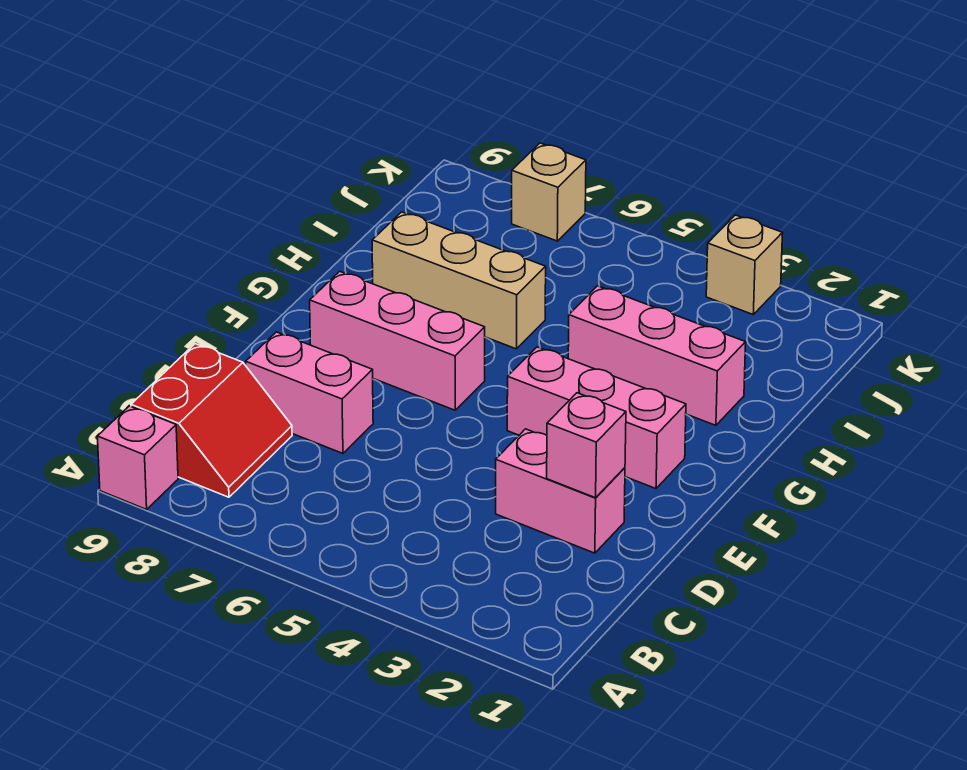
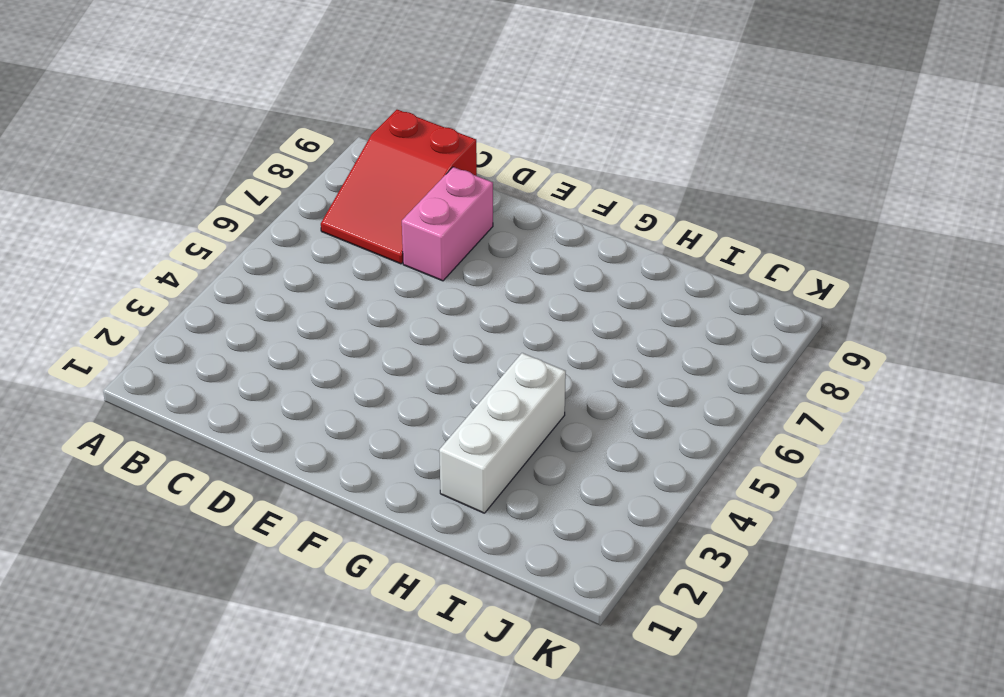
red slope B7:C9 level 1 top 9 -> red slope B8:C9 level 1 top 9
white brick H2:H4 level 1 -> pink brick H2:H4 level 1
none -> pink brick A9 level 1
none -> pink brick D2:D3 level 1

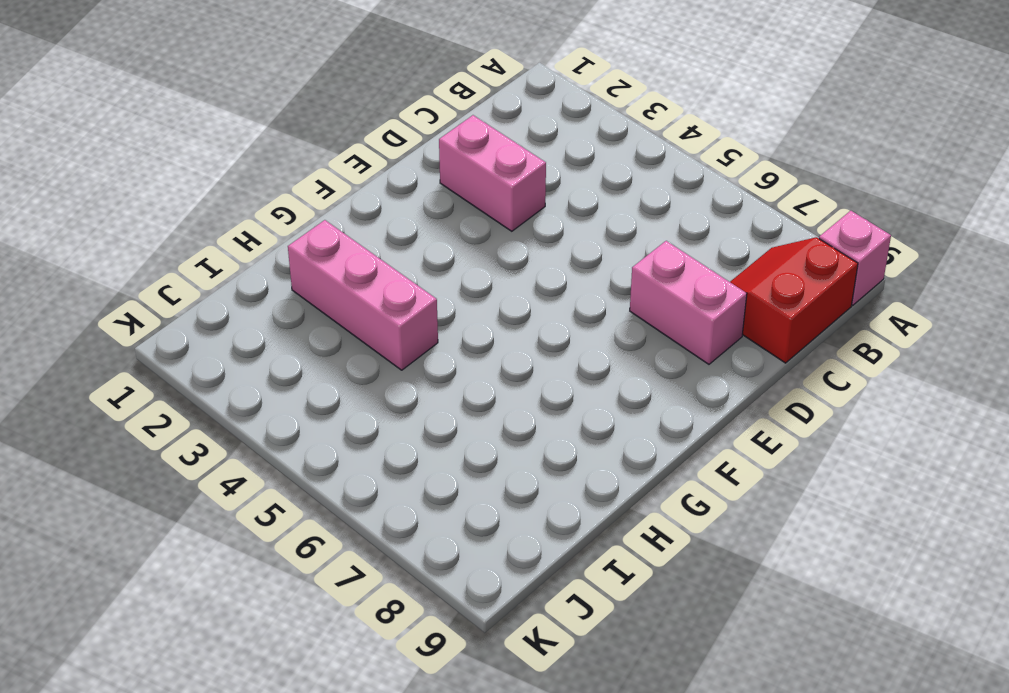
none -> pink brick F2:F4 level 1
none -> pink brick F6:F8 level 1

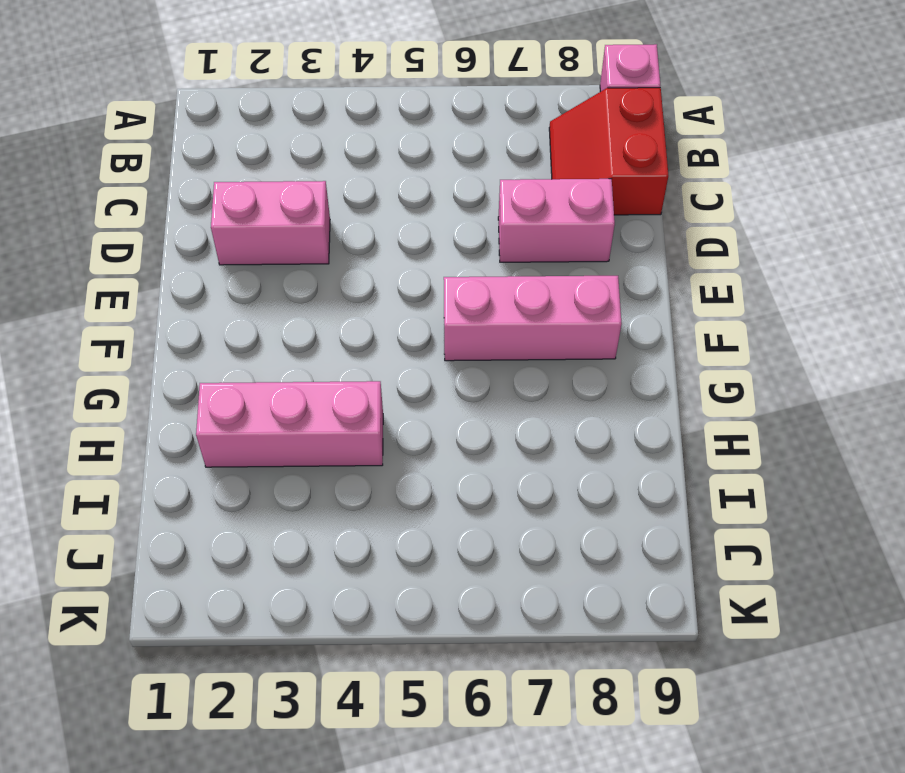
none -> pink brick F2:F4 level 1
none -> tan brick H6:H8 level 1

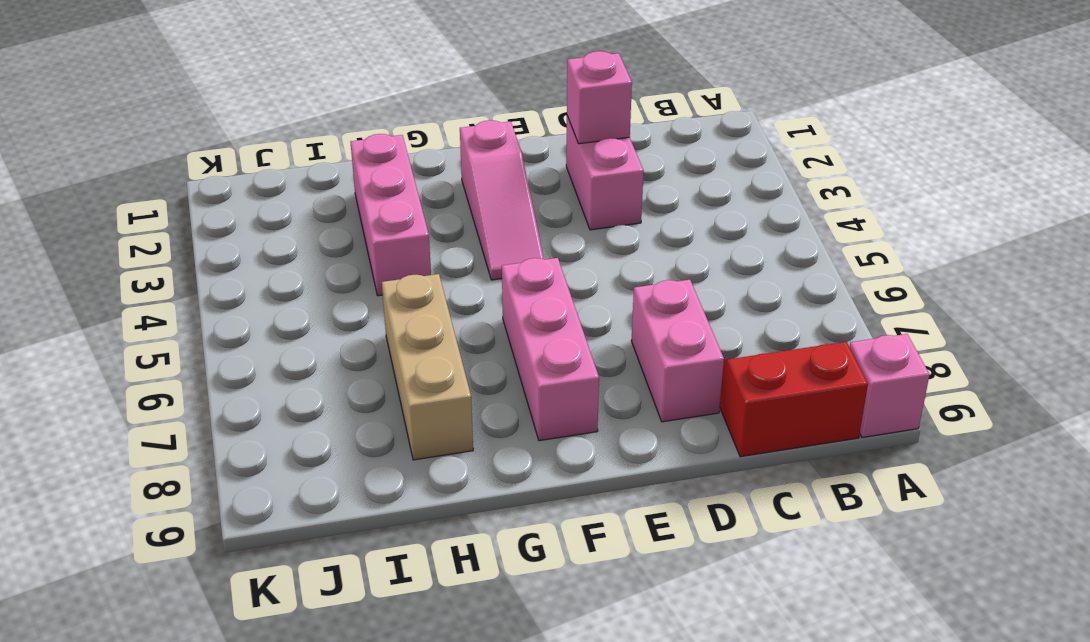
pink slope F2:F4 level 1 top 2 -> pink brick F2:F4 level 1
none -> tan brick K3 level 1
none -> tan brick K7 level 1

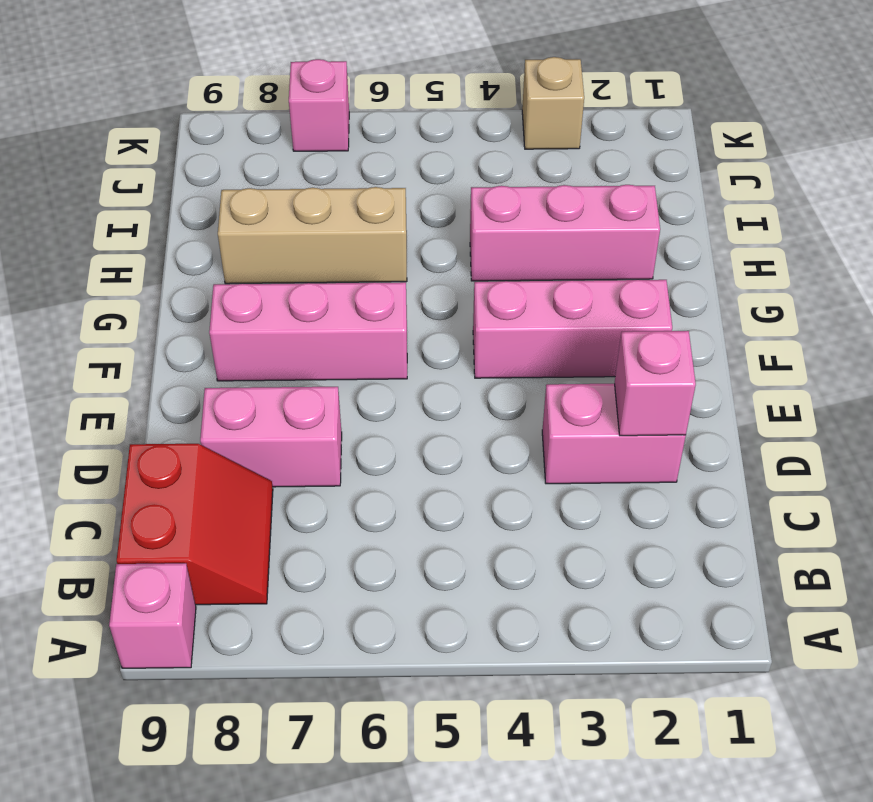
pink brick K7 level 1 -> tan brick K7 level 1

